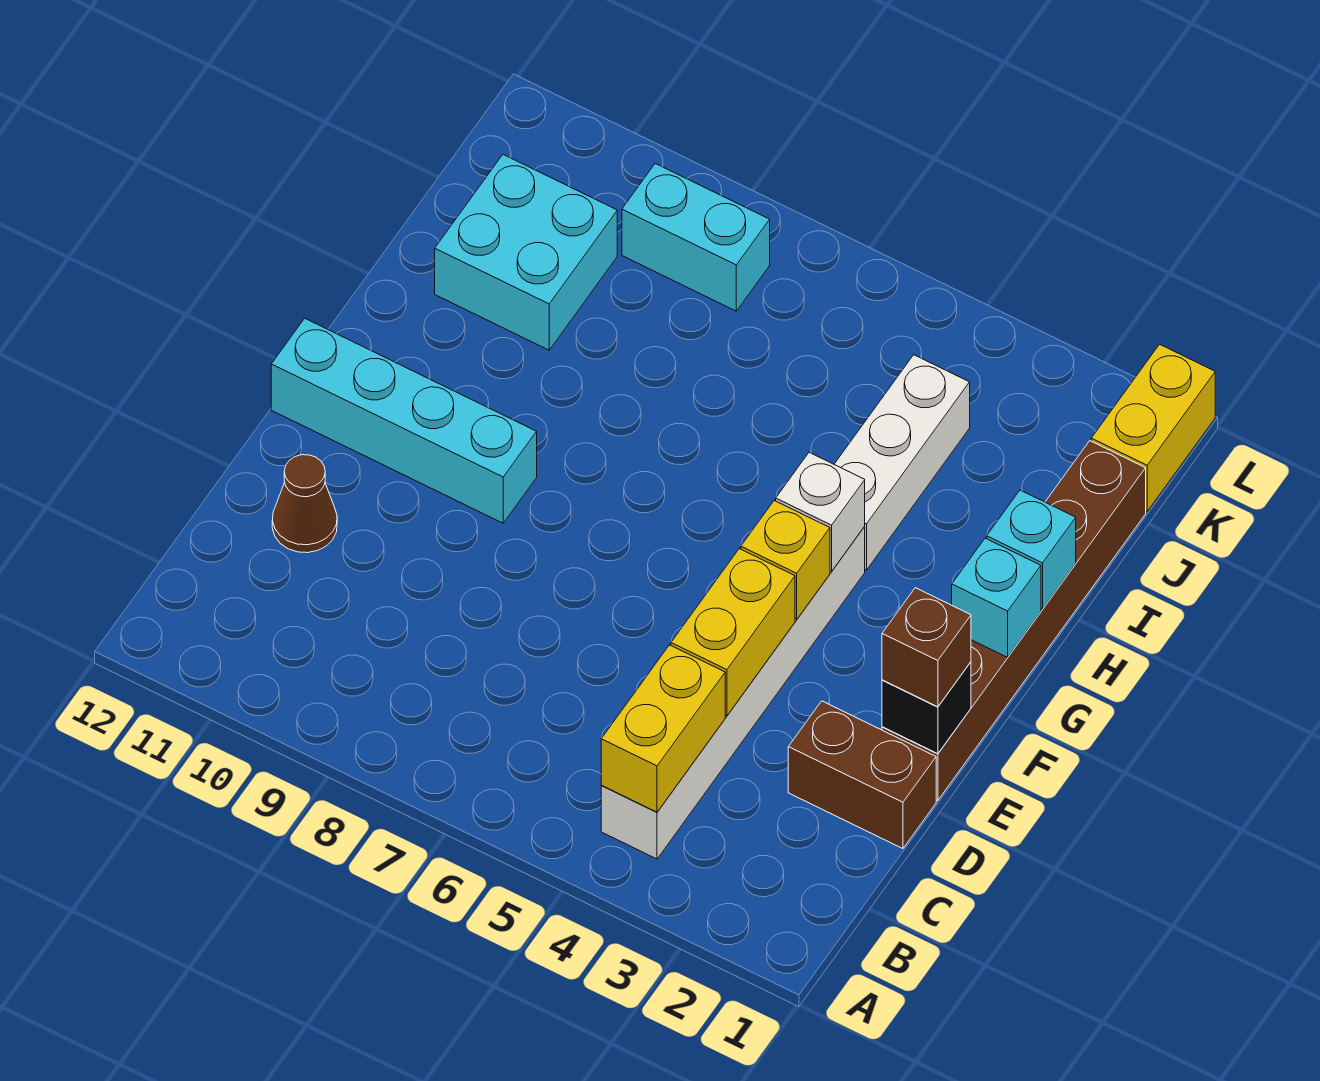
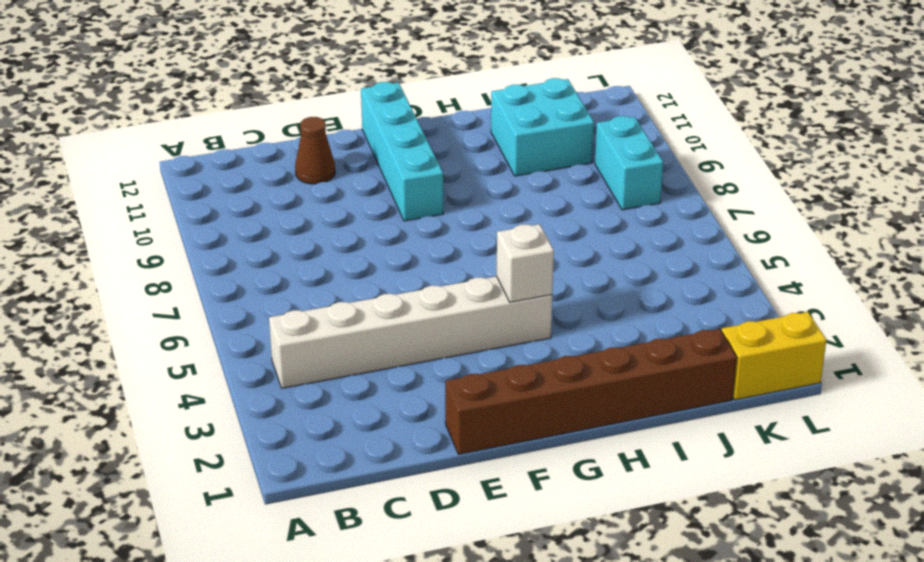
none -> brown brick D1:D2 level 1
none -> white brick H4:J4 level 1
none -> yellow brick B4:C4 level 2

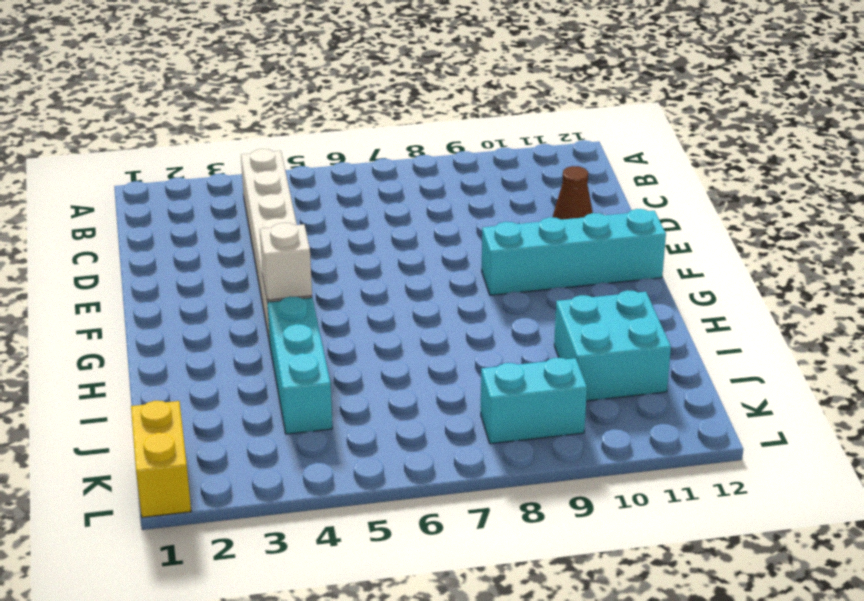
cyan brick H4:J4 level 1 -> white brick H4:J4 level 1
none -> brown brick D1:D2 level 1
none -> brown brick E1:J1 level 1
none -> yellow brick B4:C4 level 2

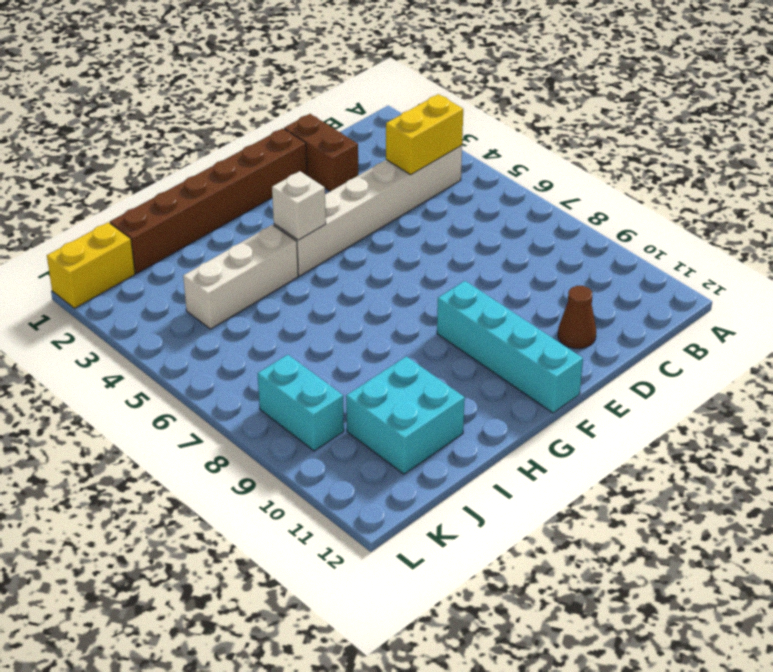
none -> yellow brick D4:E4 level 2
none -> black brick E1 level 2
none -> yellow brick F4 level 2

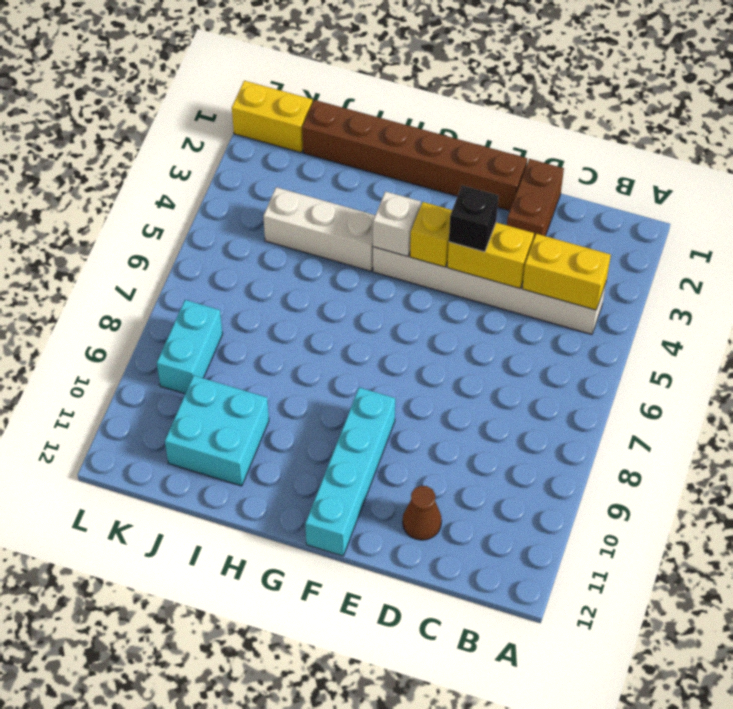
black brick E4 level 3 -> black brick E1 level 2
none -> cyan brick G1 level 2
none -> cyan brick H1 level 2
none -> brown brick E1 level 3

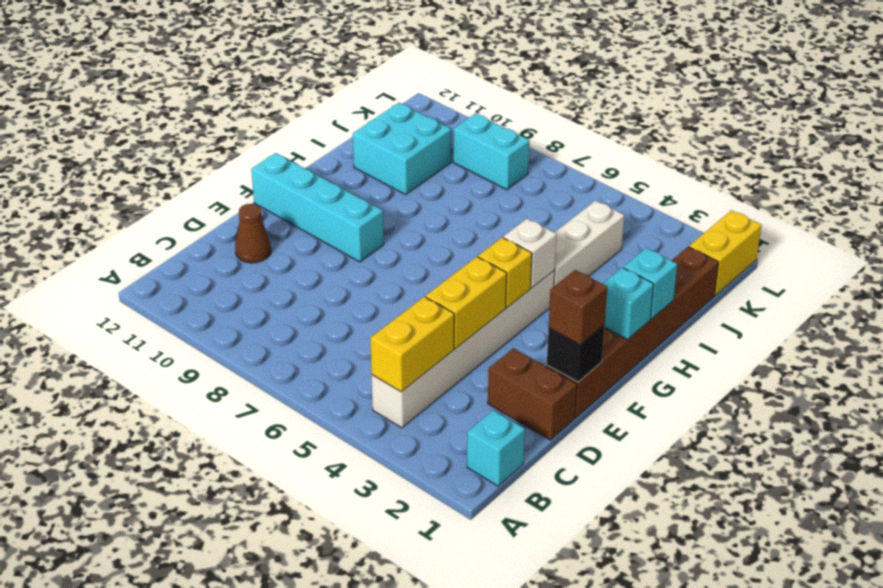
cyan brick B1 level 1 -> none

